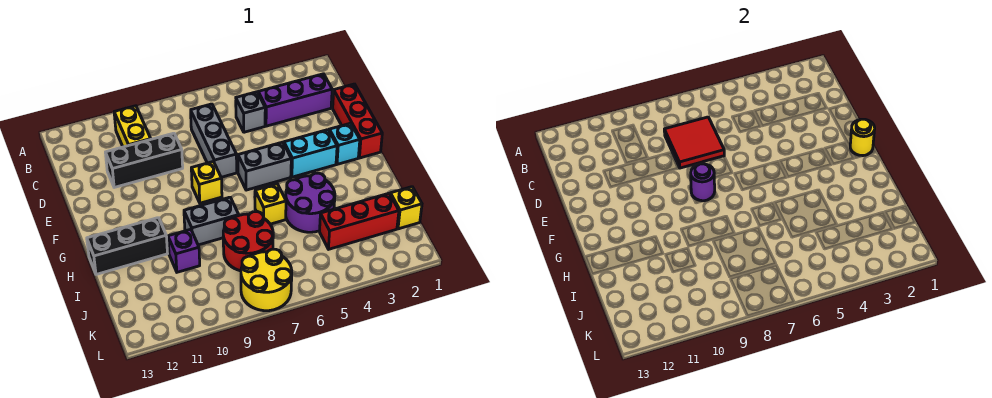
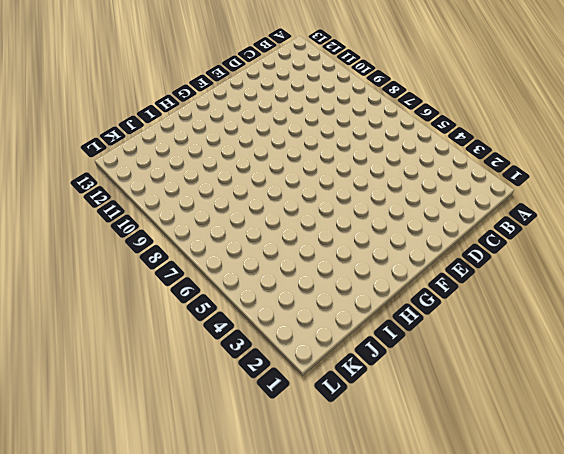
none -> yellow brick B10:C10 level 1
none -> purple brick C2:C4 level 1
none -> grey brick C5 level 1

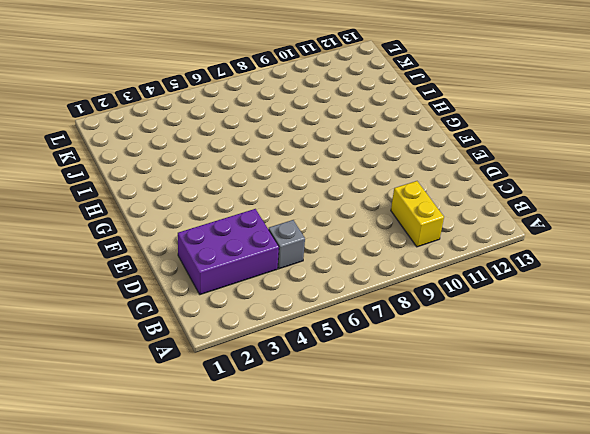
purple brick C2:D4 level 1 -> purple brick C2:C4 level 1
none -> grey brick C7:E7 level 1
none -> red brick D1:F1 level 1
none -> black brick D9:D11 level 1

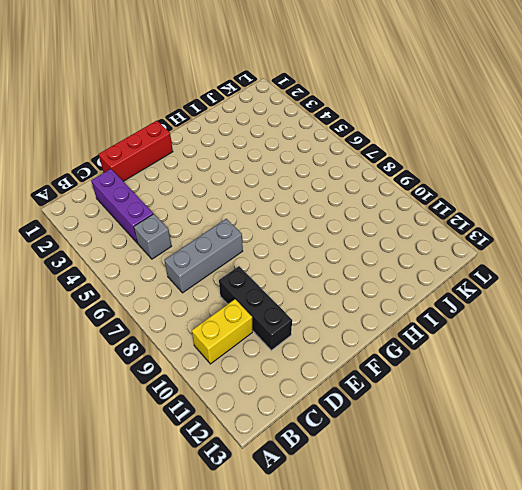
none -> cyan brick F2 level 1
none -> cyan brick F3:F4 level 1
none -> grey brick F5:F6 level 1

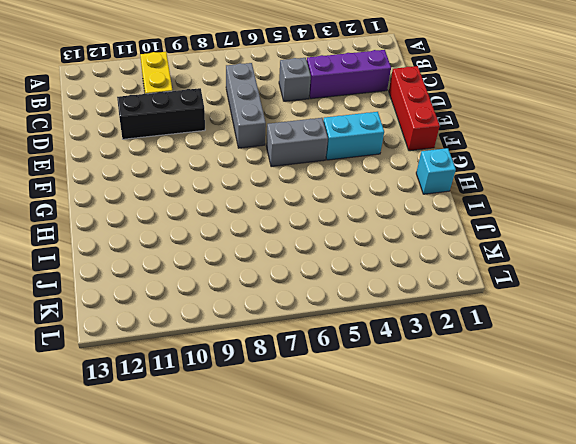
cyan brick H1 level 1 -> cyan brick F2 level 1
none -> yellow brick F8 level 1
none -> purple round brick H4:I5 level 1
none -> yellow brick H6 level 1

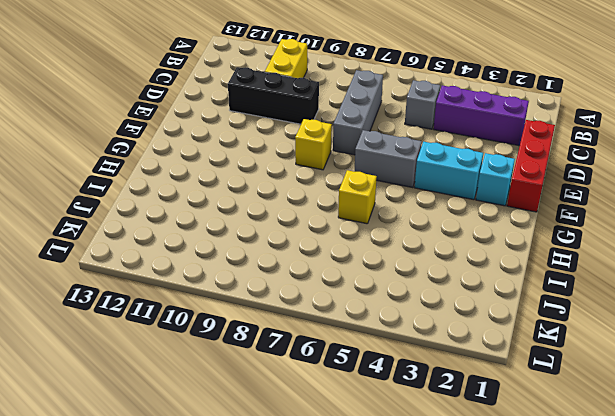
none -> purple round brick H4:I5 level 1
none -> grey brick H8:H9 level 1
none -> black brick H11:H13 level 1

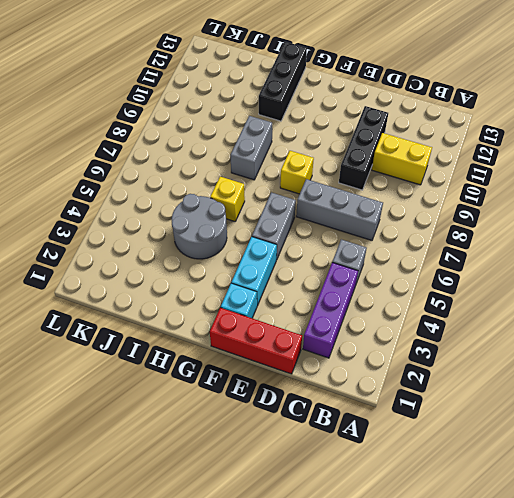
grey round brick H4:I5 level 1 -> purple round brick H4:I5 level 1
none -> red round brick I7:J8 level 1
none -> purple brick I10 level 1
none -> yellow brick J1 level 1

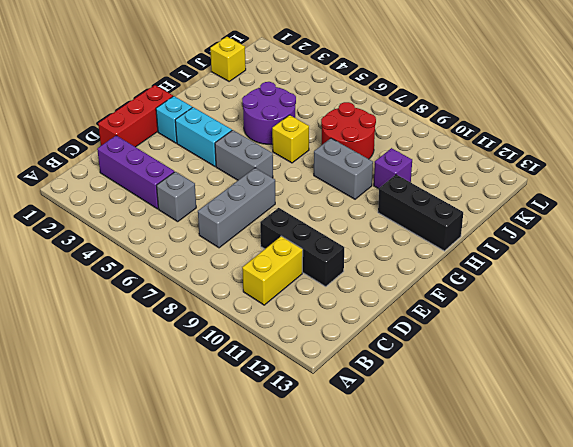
none -> yellow brick F8 level 1
none -> red brick J2:J4 level 1
none -> yellow round brick K7:L8 level 1

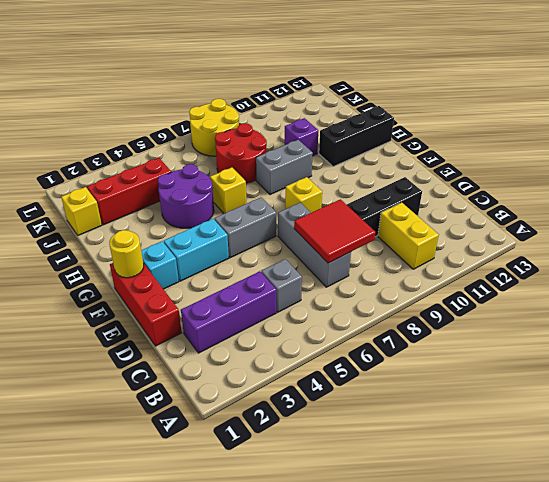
none -> purple round brick F8 level 2

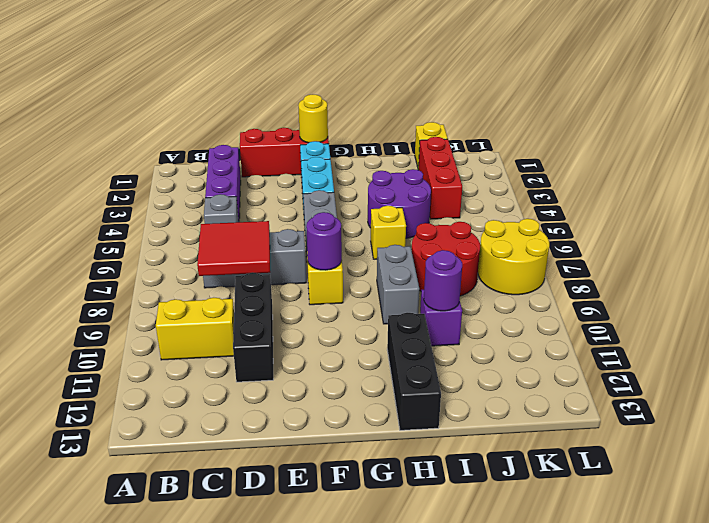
purple round brick I10 level 2 -> none

